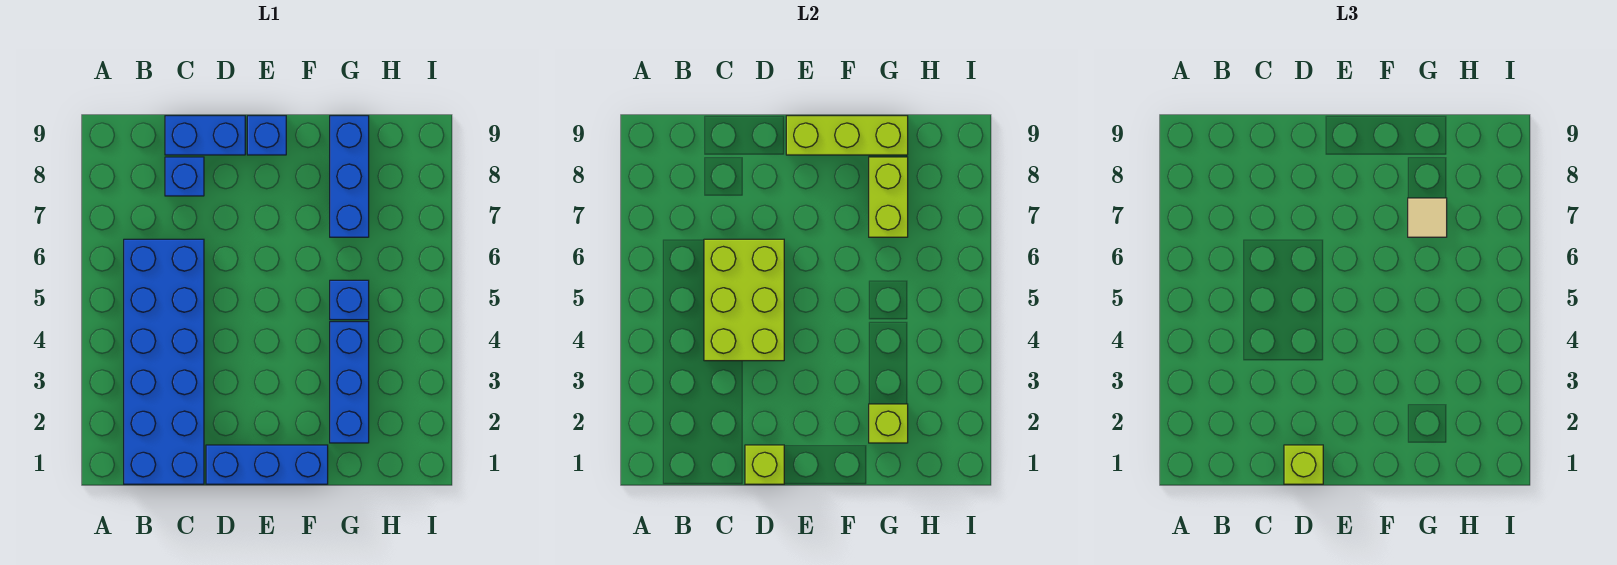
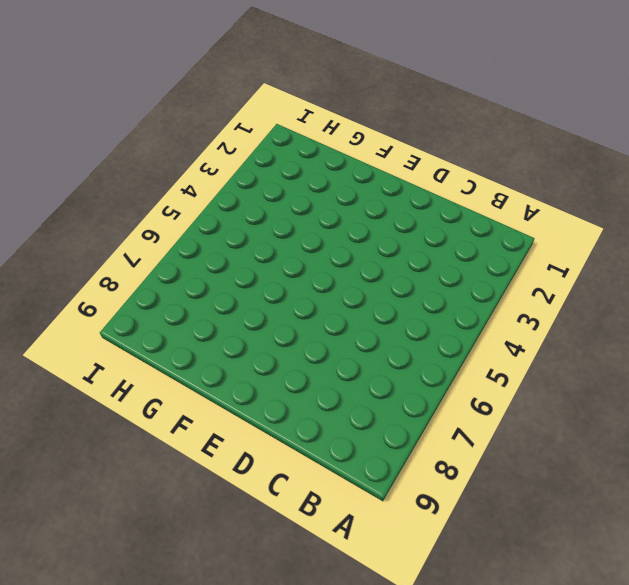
none -> blue brick B1:C6 level 1
none -> blue brick C8 level 1
none -> blue brick C9:D9 level 1

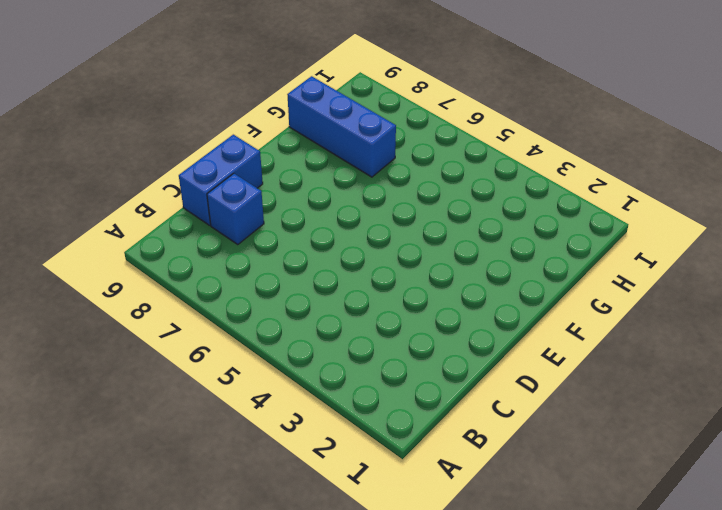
none -> blue brick B1:C6 level 1
none -> blue brick D1:F1 level 1
none -> blue brick E9 level 1

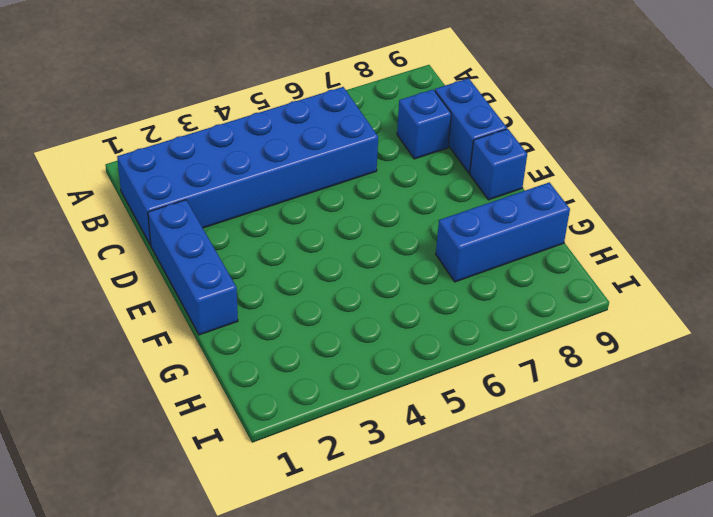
none -> blue brick G2:G4 level 1
none -> blue brick G5 level 1
none -> lime brick C4:D6 level 2

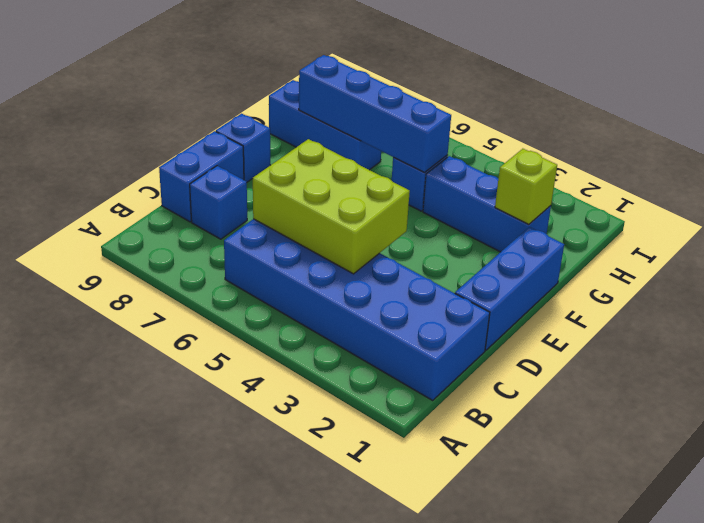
blue brick G5:G8 level 2 -> lime brick G7:G8 level 2
none -> lime brick D1 level 2
none -> lime brick E9:G9 level 2
none -> lime brick D1 level 3

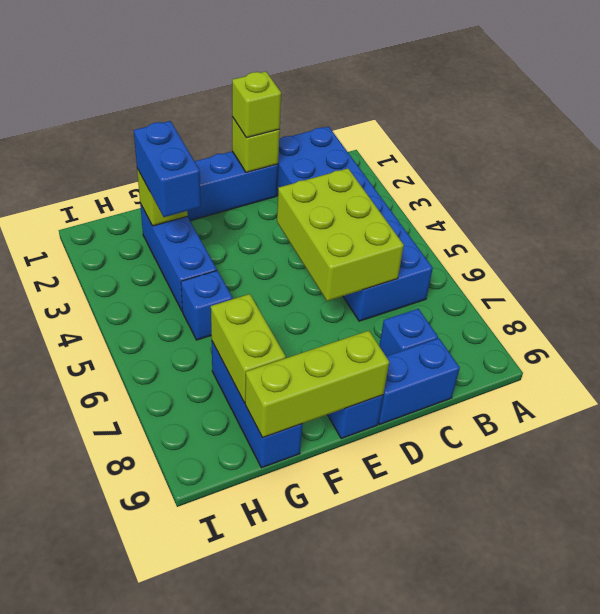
blue brick G2:G3 level 3 -> none
none -> tan tile G7 level 3

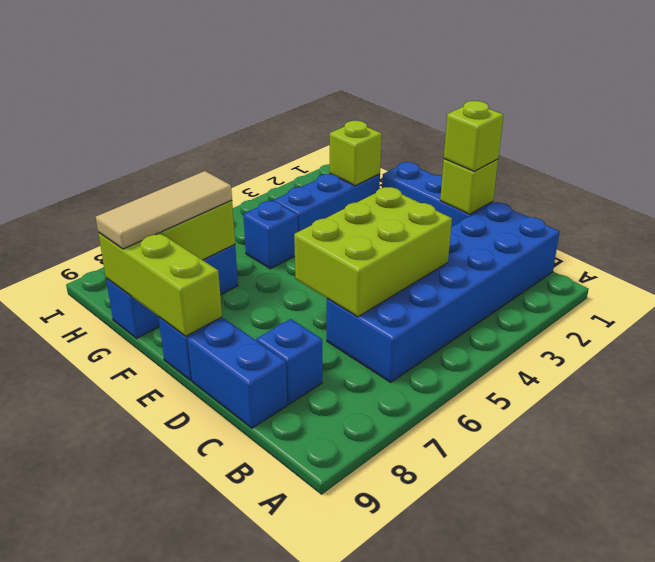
tan tile G7:G9 level 3 -> tan tile G7 level 3

